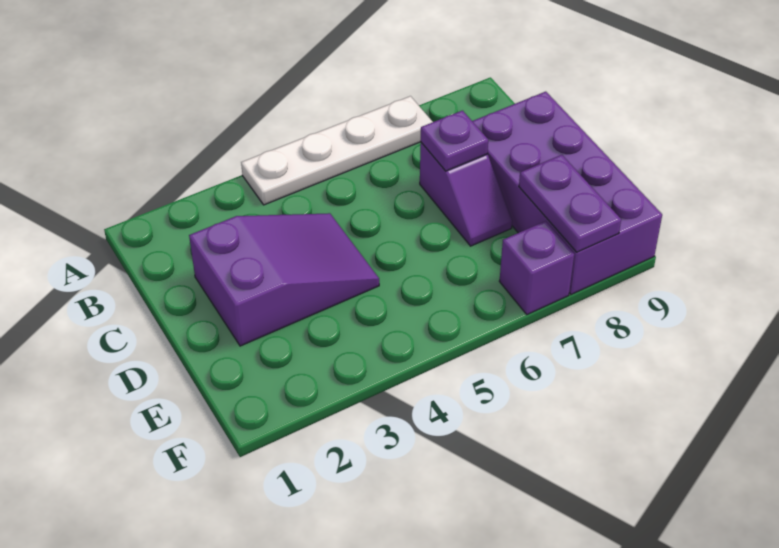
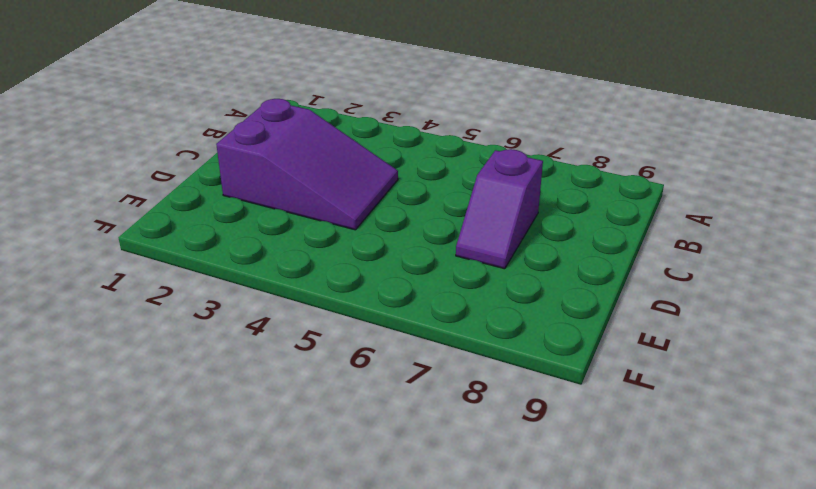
none -> white plate A4:A7 level 1
none -> purple brick C8:F9 level 1

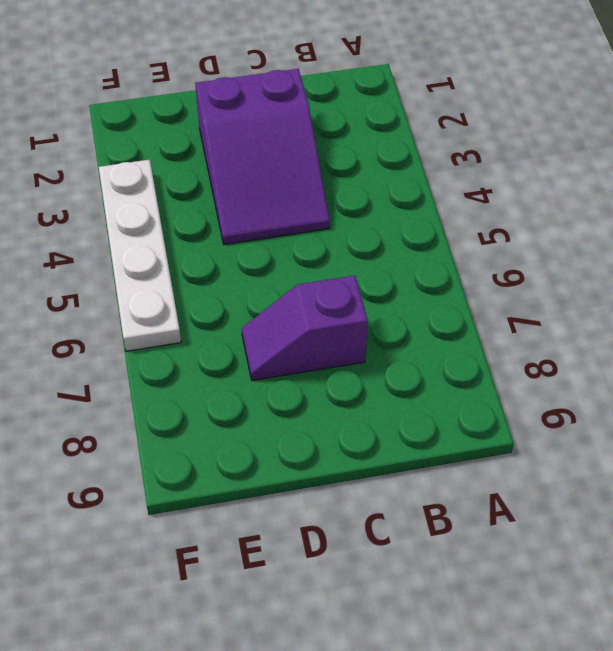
white plate F3:F6 level 1 -> white plate A4:A7 level 1
none -> purple brick C8:F9 level 1
none -> purple brick F7 level 1

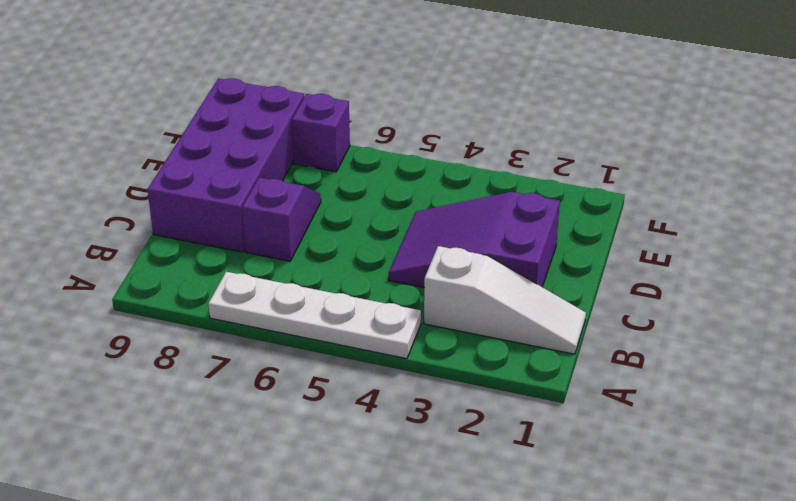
white slope B1:B3 level 1 top 3 -> none
none -> purple plate C7 level 2
none -> purple plate E8:F8 level 2

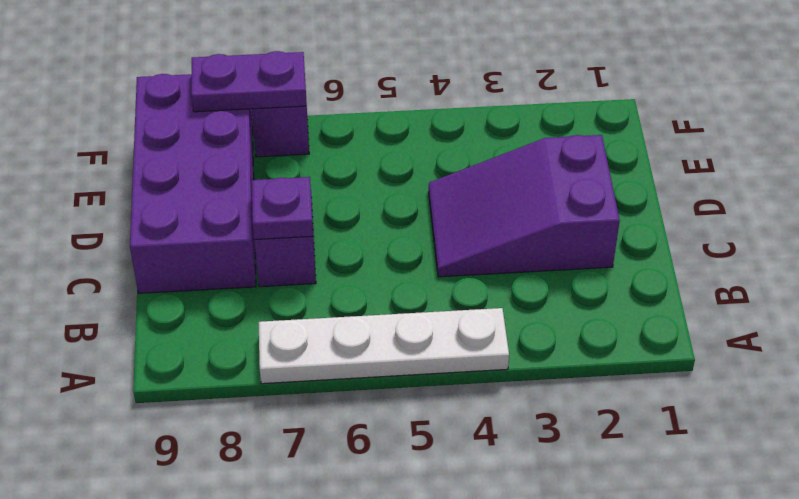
purple plate F7:F8 level 2 -> purple plate E8:F8 level 2

